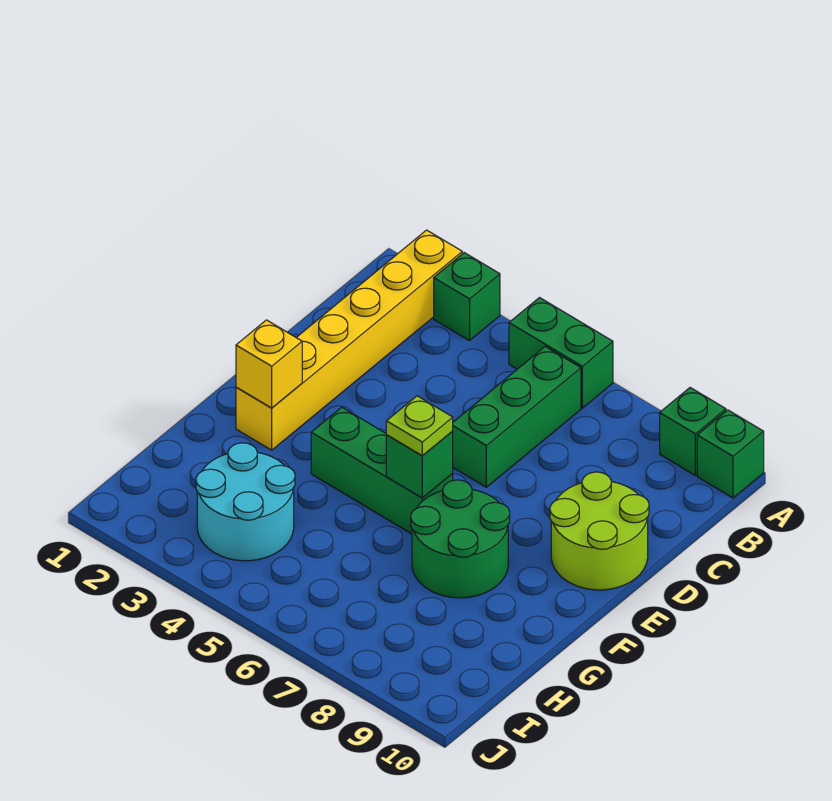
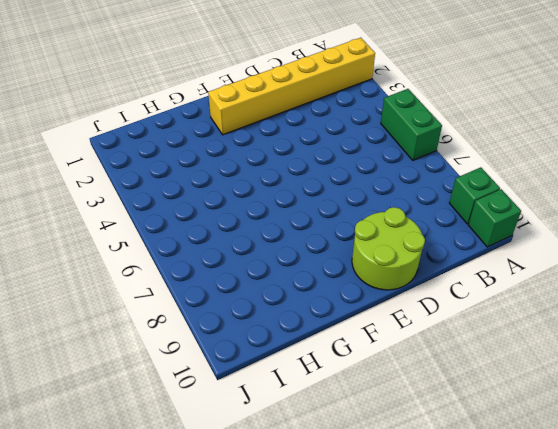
none -> green brick A3 level 1
none -> green brick B6:D6 level 1
none -> green brick F4:F6 level 1

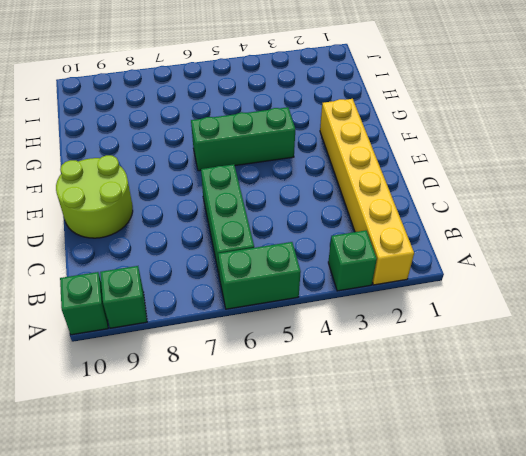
none -> green round brick F7:G8 level 1
none -> cyan round brick H3:I4 level 1
none -> yellow brick F2 level 2

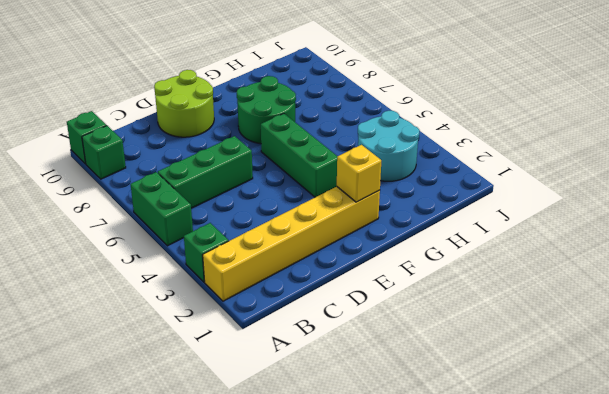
none -> green brick F6 level 2
none -> lime plate F6 level 3

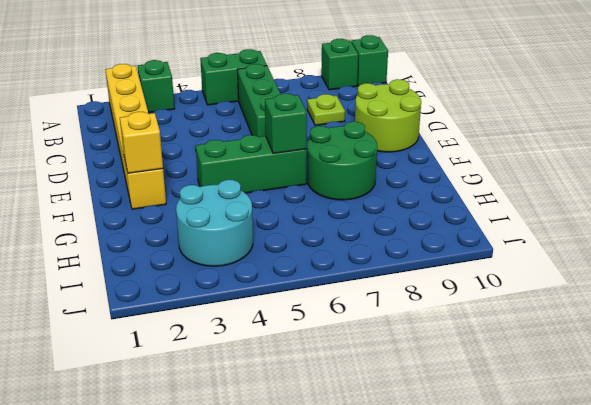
lime plate C8 level 1 -> lime plate F6 level 3

